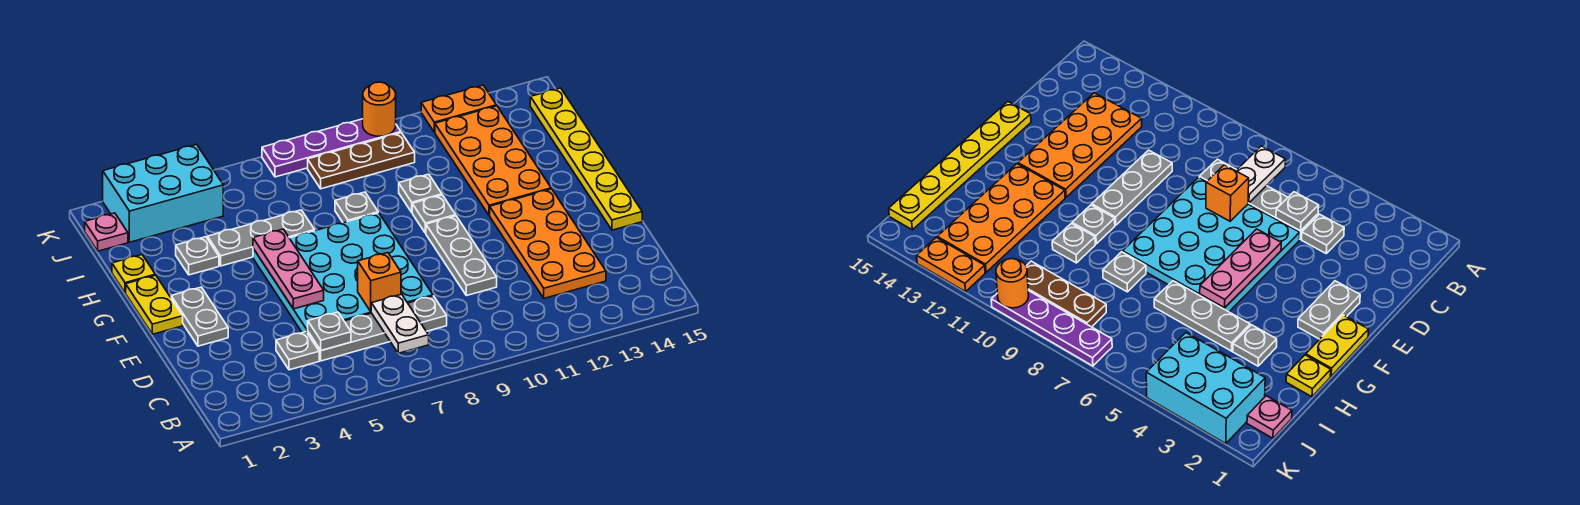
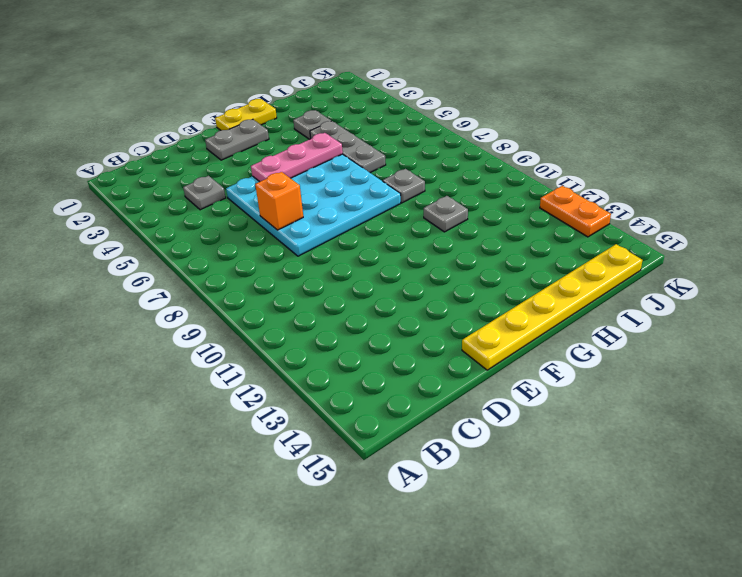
none -> grey plate C5:C8 level 1
none -> orange plate C12:F13 level 1
none -> grey plate D10:F10 level 1

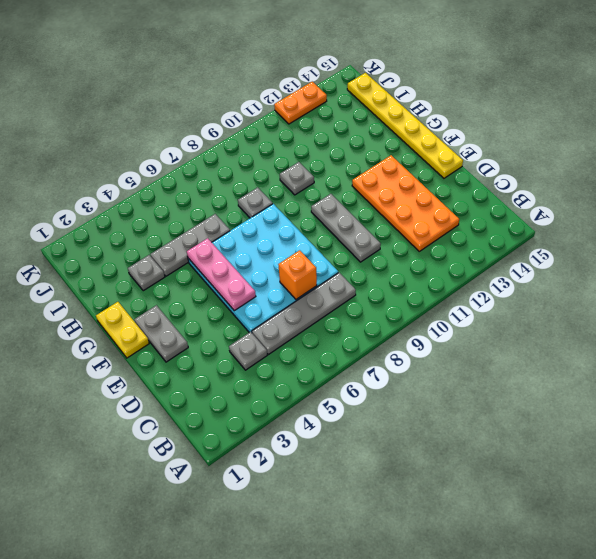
none -> grey plate G10 level 1
none -> orange plate G12:J13 level 1
none -> yellow plate H1 level 1

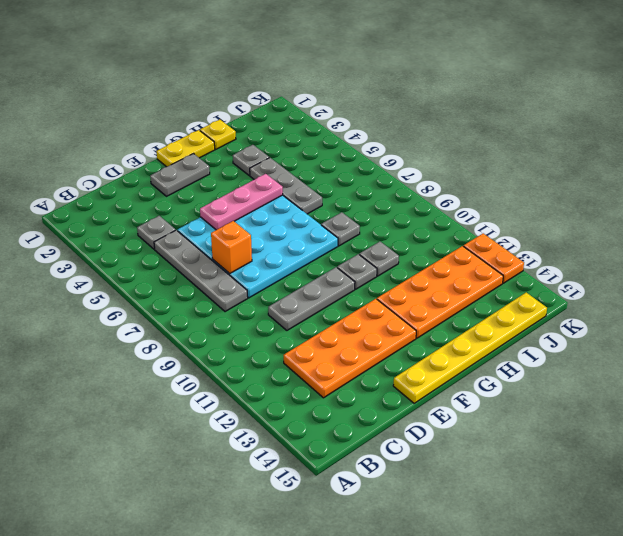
none -> pink plate J1 level 1
none -> cyan brick J2:K4 level 1
none -> brown plate J8:J10 level 1

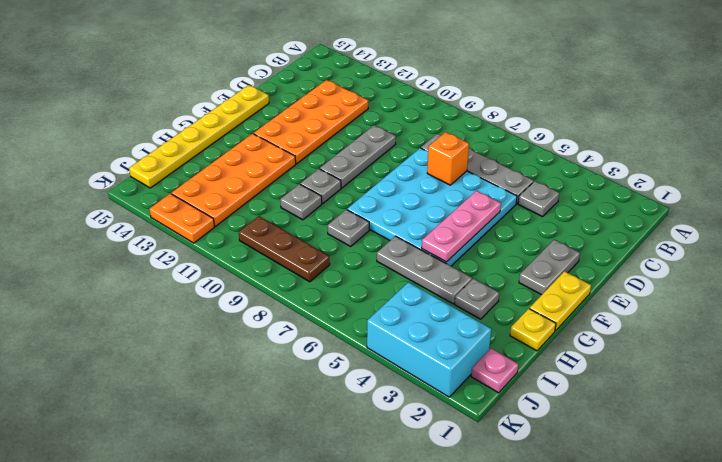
none -> purple plate K7:K10 level 1
none -> white plate B7:C7 level 2
none -> grey plate C5 level 2

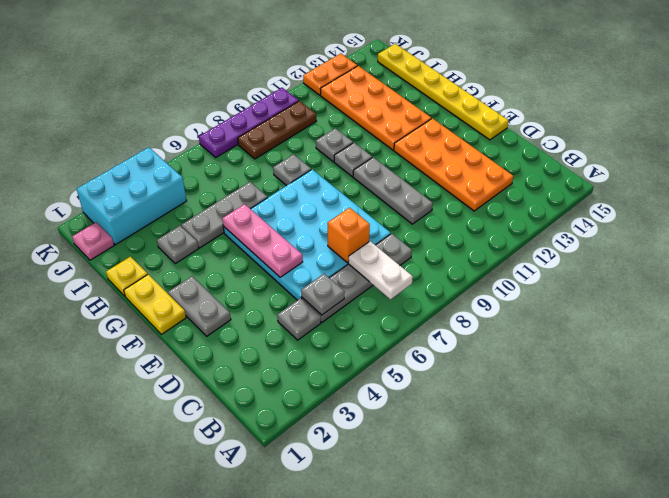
none -> orange round brick K10 level 2

